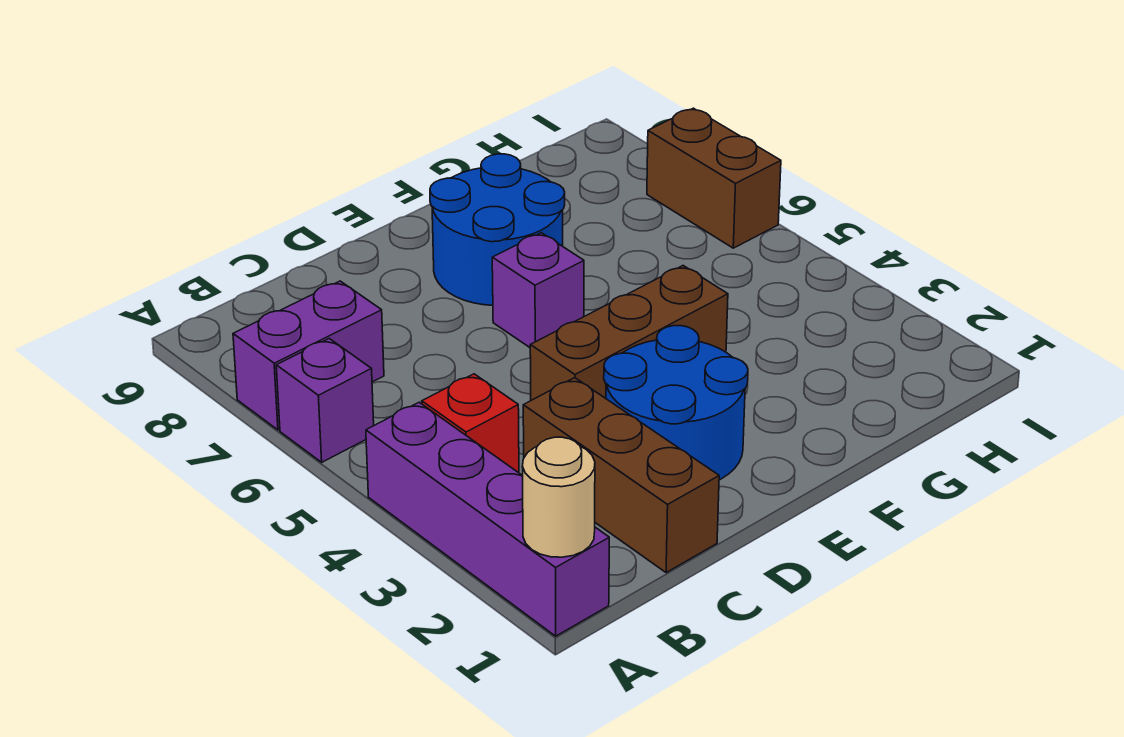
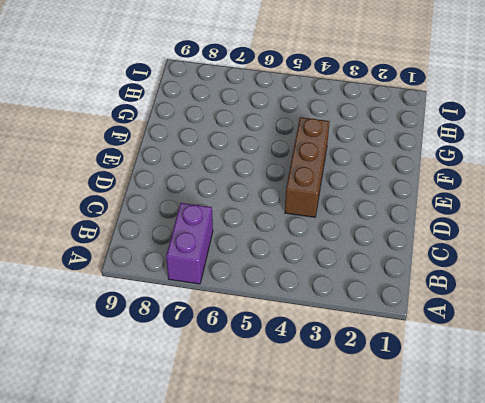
none -> purple brick A1:A4 level 1
none -> purple brick A6 level 1

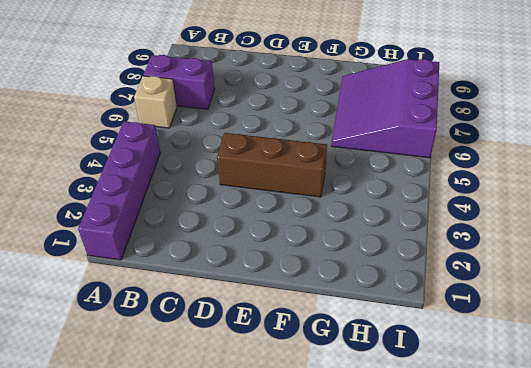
tan brick A6 level 1 -> purple brick A6 level 1
purple slope G6:I8 level 1 top I -> brown brick I6:I7 level 1
none -> red brick B4 level 1
none -> brown brick C1:C3 level 1

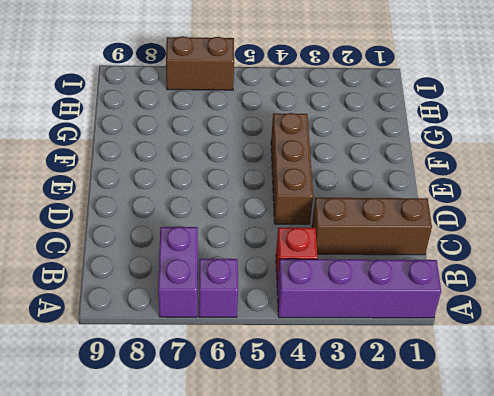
none -> blue round brick D2:E3 level 1
none -> purple brick E6 level 1

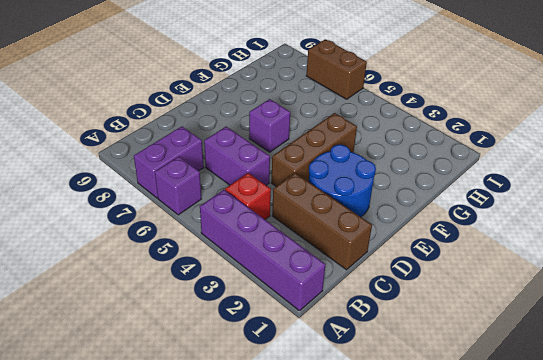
purple brick C5:C6 level 1 -> none
none -> blue round brick E7:F8 level 1
none -> tan round brick A1 level 2

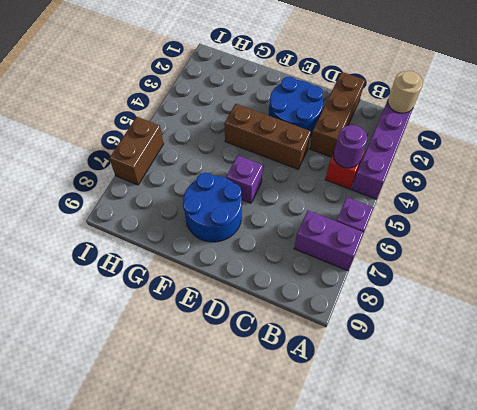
purple round brick B4 level 2 -> none

